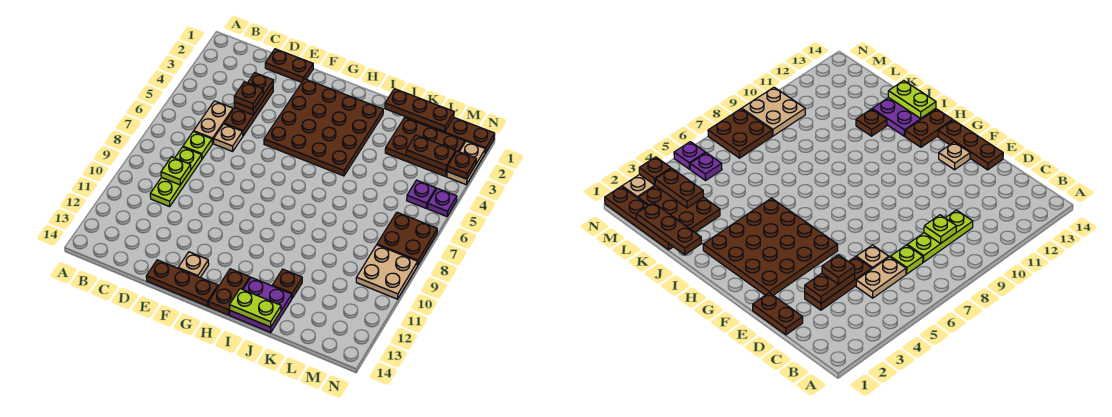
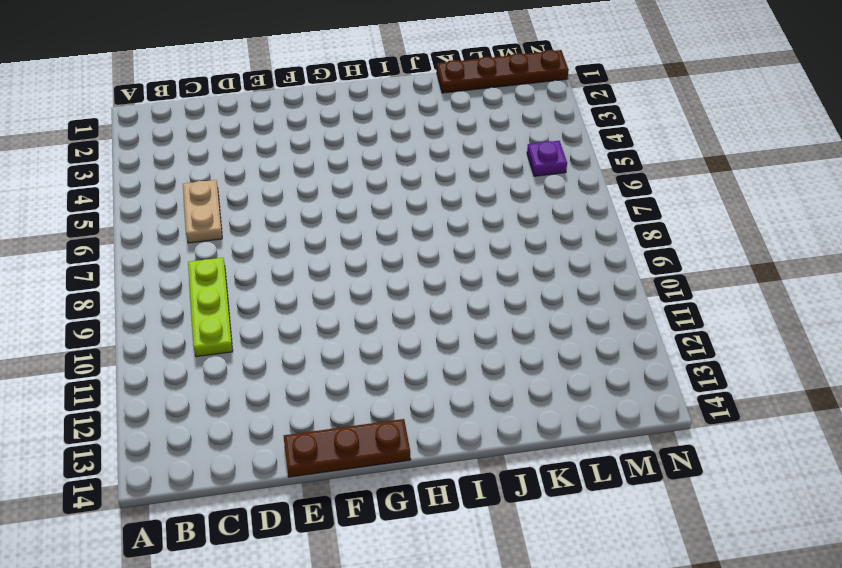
none -> lime plate C7 level 1
none -> brown plate D1:E1 level 1
none -> brown plate D3:D5 level 1

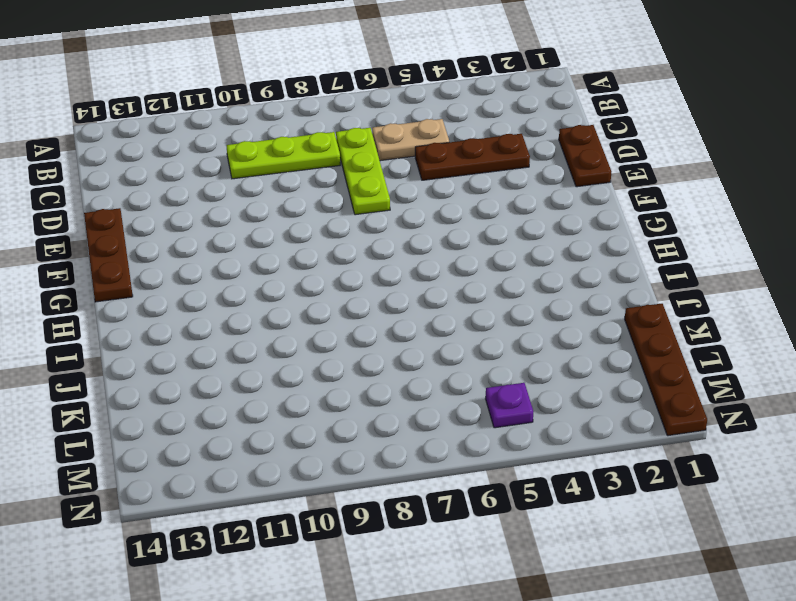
lime plate C7:E7 level 1 -> lime plate C7 level 1
none -> tan plate D6 level 1
none -> brown plate F2:I5 level 1
none -> tan plate F13 level 1

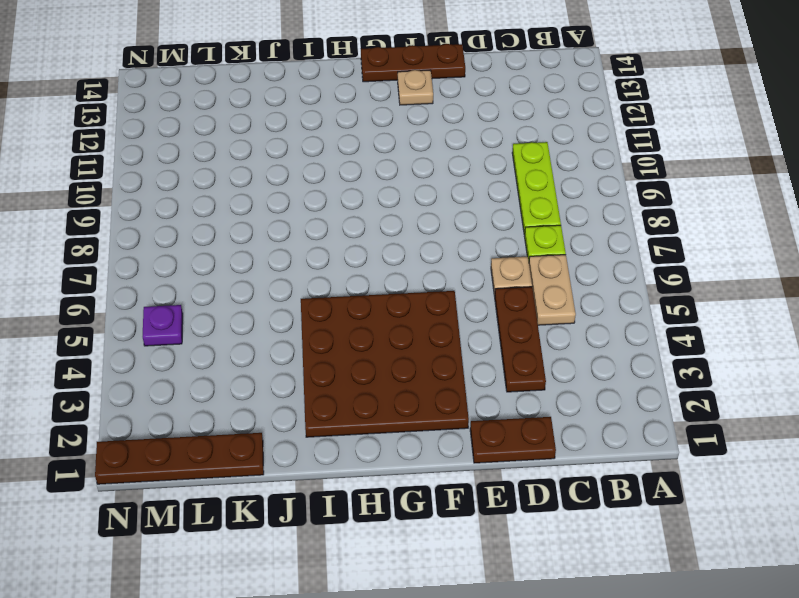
none -> brown plate H13:H14 level 1
none -> purple plate I13:J14 level 1
none -> brown plate J12 level 1

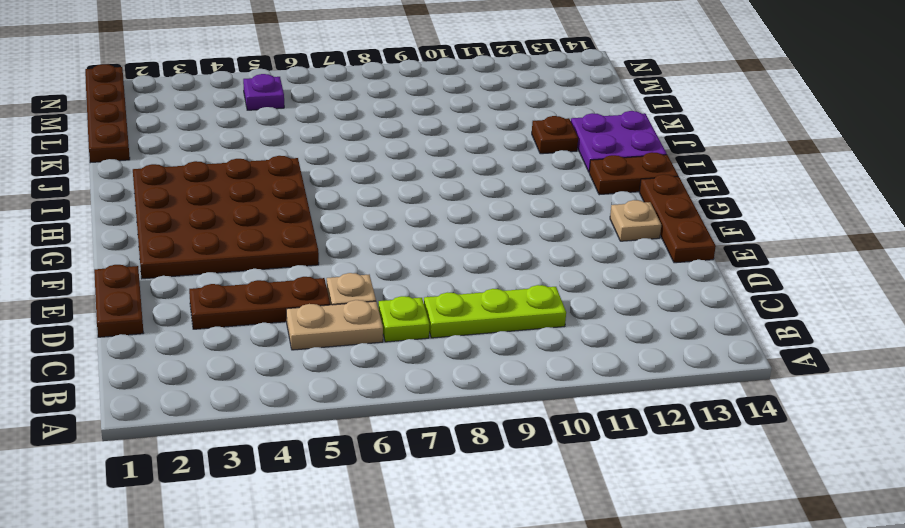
none -> brown plate K2:M3 level 1
none -> brown plate M7:N8 level 1
none -> tan plate M9:N10 level 1

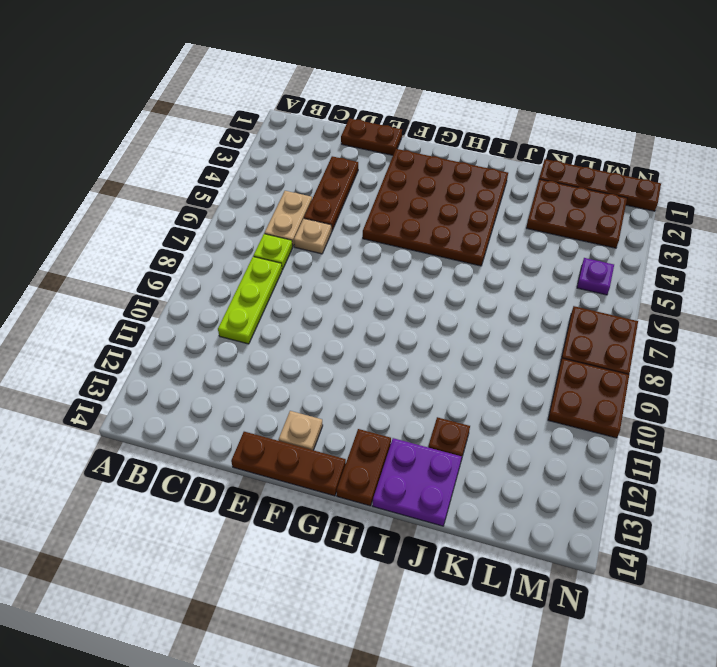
brown plate M9:N10 level 1 -> tan plate M9:N10 level 1
none -> tan plate N2:N3 level 1
none -> purple plate N5 level 1
none -> lime plate C9 level 2

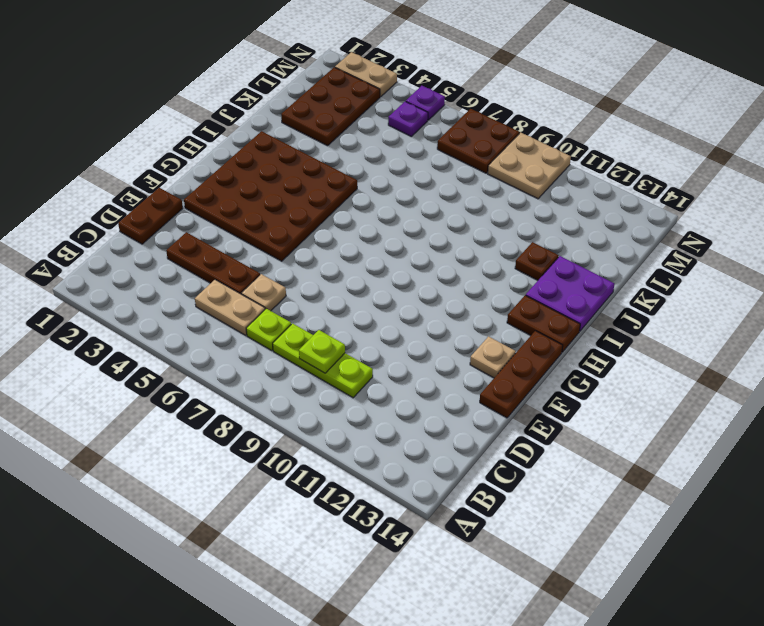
none -> brown plate K1:N1 level 1
none -> brown plate D3:D4 level 2
none -> lime plate I14:J14 level 2

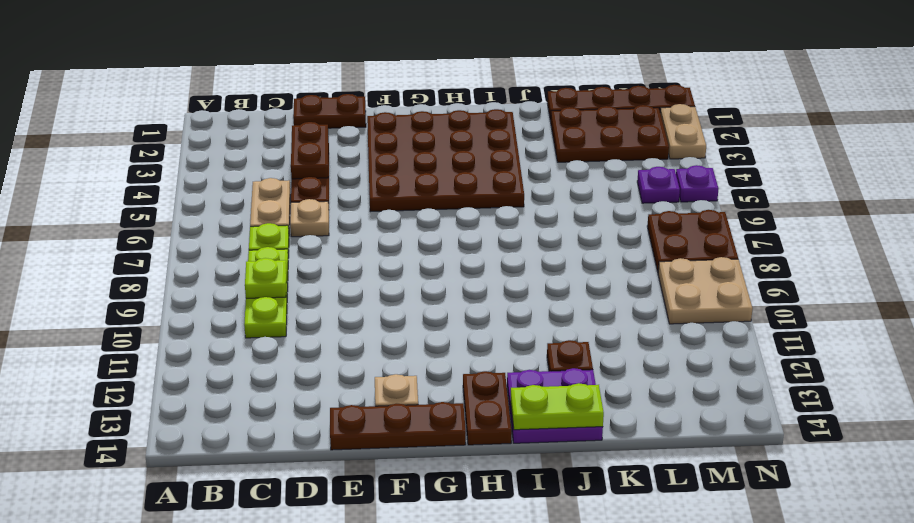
none -> brown plate J1:L1 level 2
none -> brown plate L3:M3 level 2
none -> brown plate N3 level 2

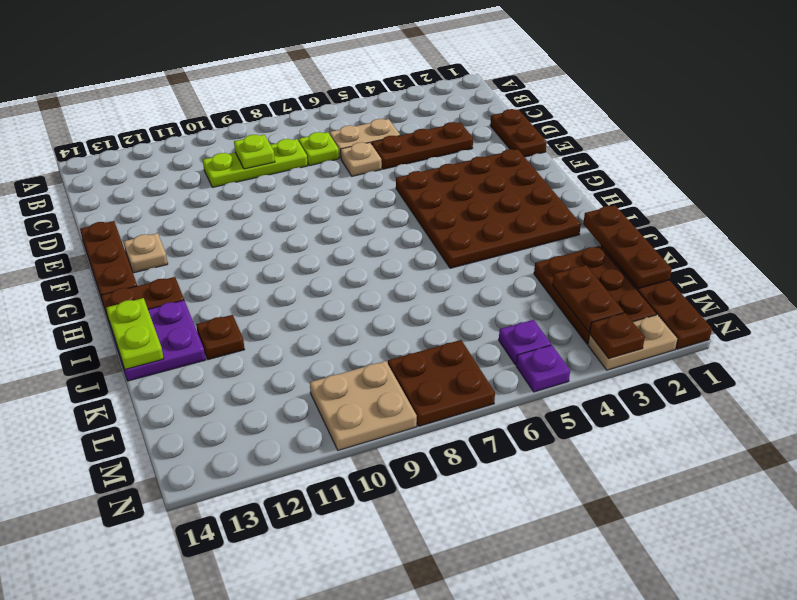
none -> brown plate D3:D4 level 2
none -> brown plate D4 level 3

